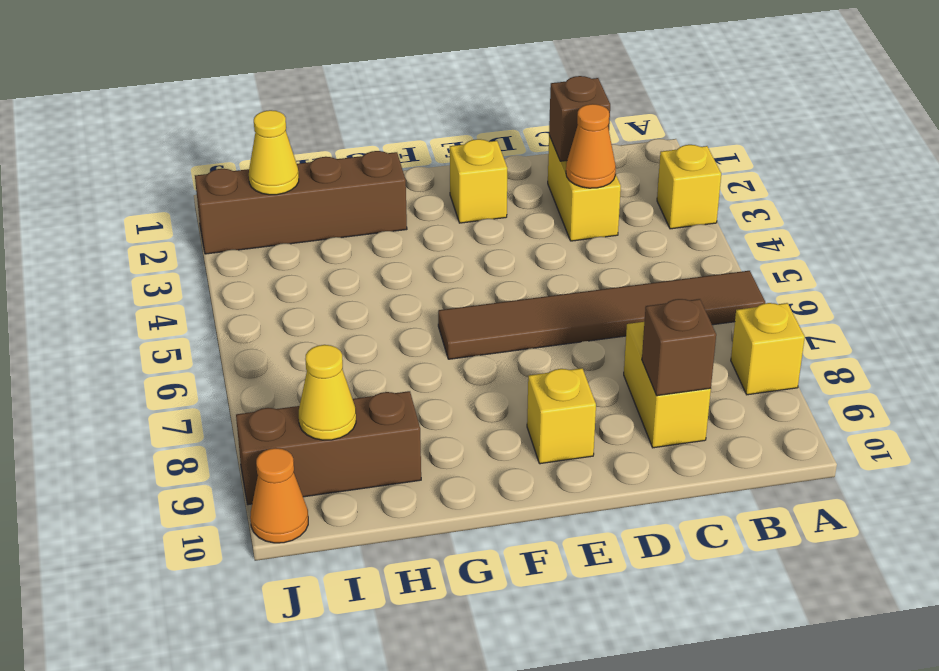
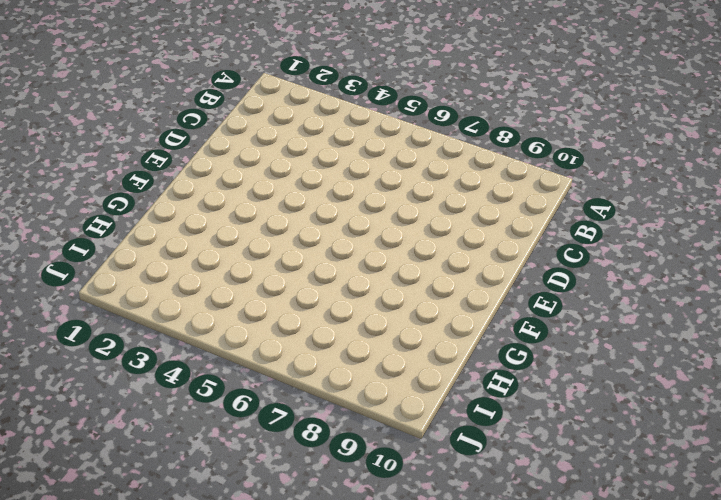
none -> yellow brick A3 level 1
none -> brown tile A6:F6 level 1
none -> yellow brick A8 level 1

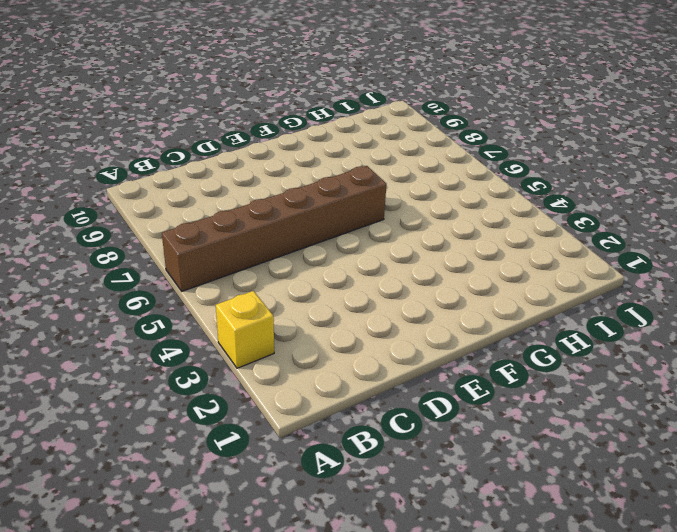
brown brick A6:F6 level 1 -> brown tile A6:F6 level 1
none -> yellow brick A8 level 1
none -> yellow brick C2:C3 level 1
none -> yellow brick C8:C9 level 1

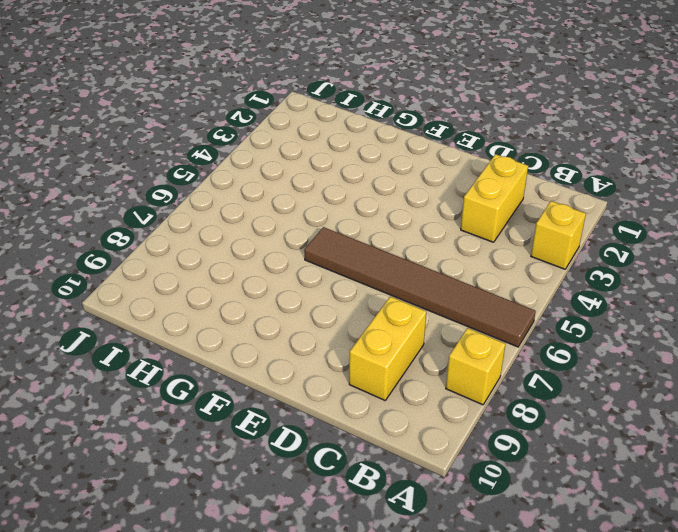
none -> yellow brick E2 level 1
none -> yellow brick E9 level 1
none -> brown brick G2:J2 level 1

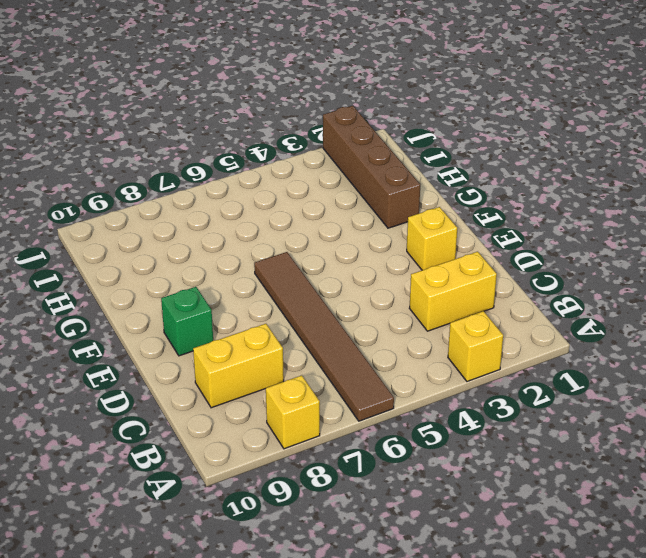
green brick E9 level 1 -> yellow brick E9 level 1
none -> brown brick H9:J9 level 1
none -> orange cone J10 level 1
none -> brown brick C2 level 2

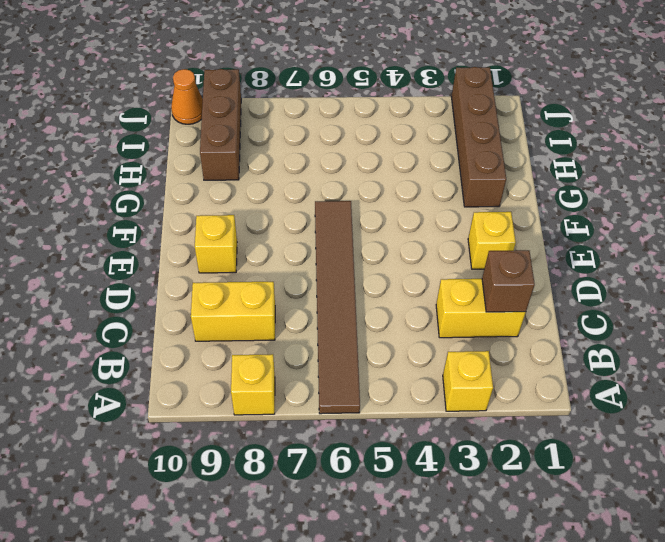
none -> orange cone C3 level 2
none -> brown brick C9 level 2
none -> yellow cone I2 level 2

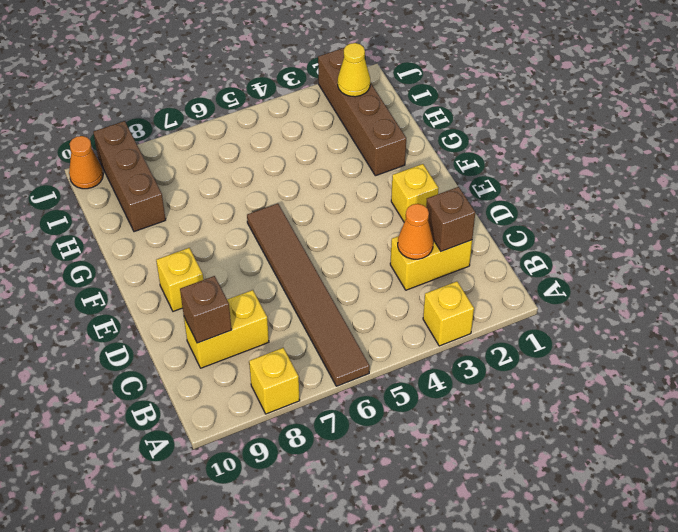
none -> yellow cone I9 level 2

